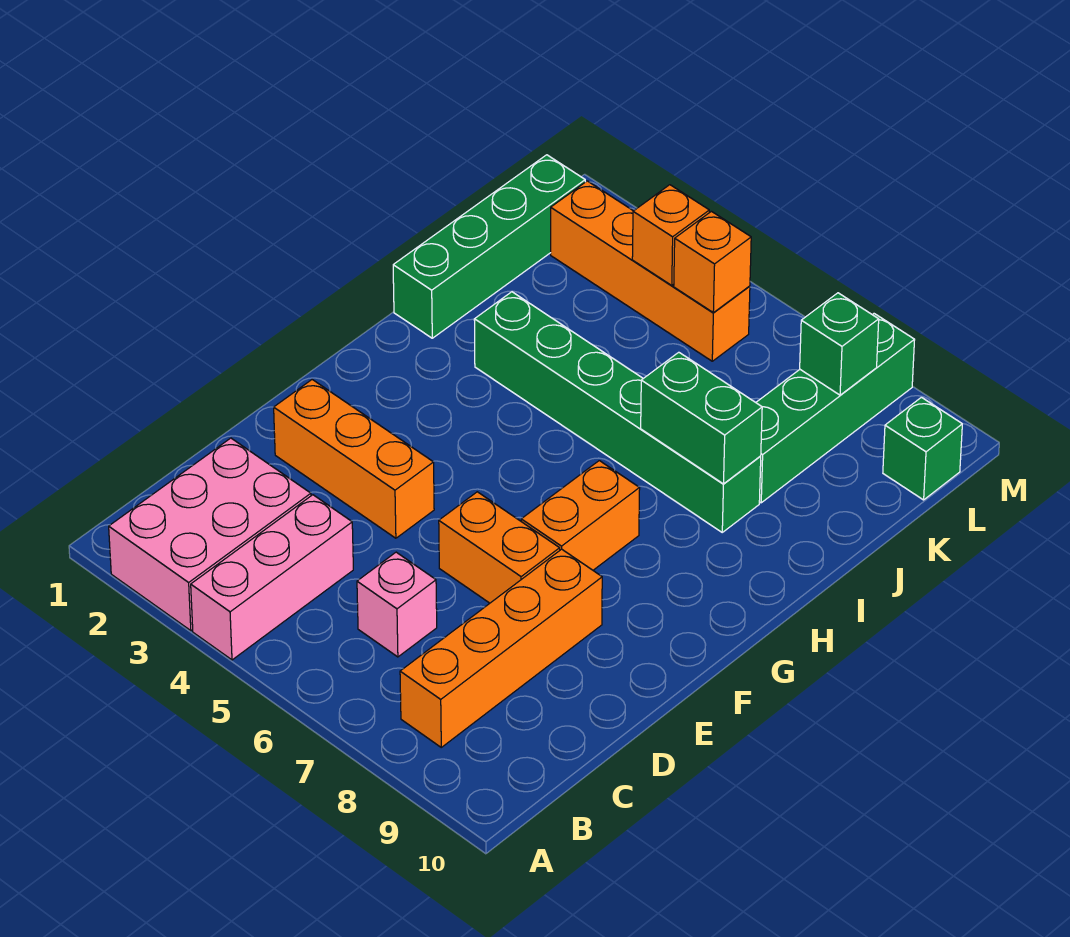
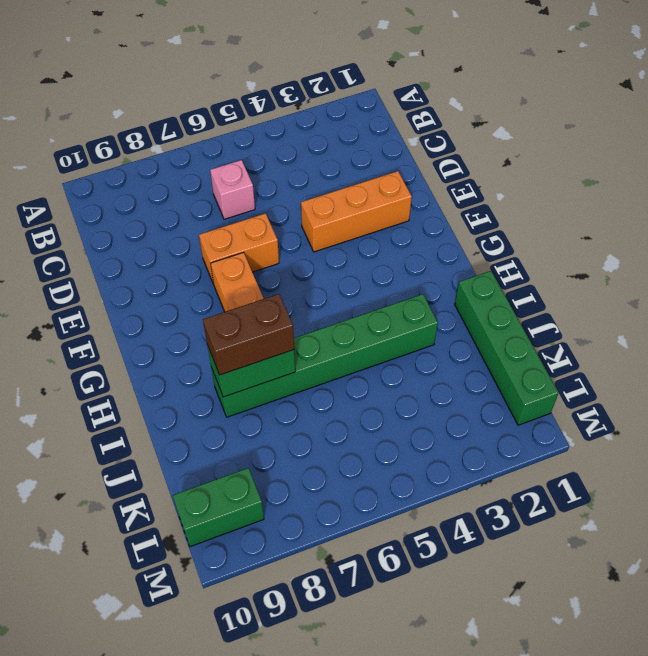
brown brick I7:I8 level 3 -> none
green brick L9:L10 level 1 -> green brick L10 level 1
none -> pink brick A2:C3 level 1
none -> pink brick A4:C4 level 1
none -> orange brick B8:E8 level 1

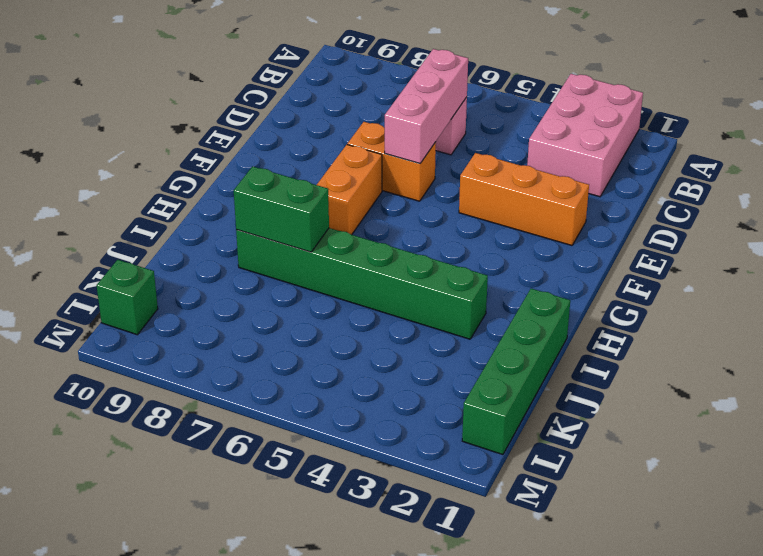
pink brick C6:E6 level 2 -> pink brick A4:C4 level 1
none -> orange brick B8:E8 level 1
none -> green brick J8:M8 level 1
none -> orange brick L2:L5 level 1

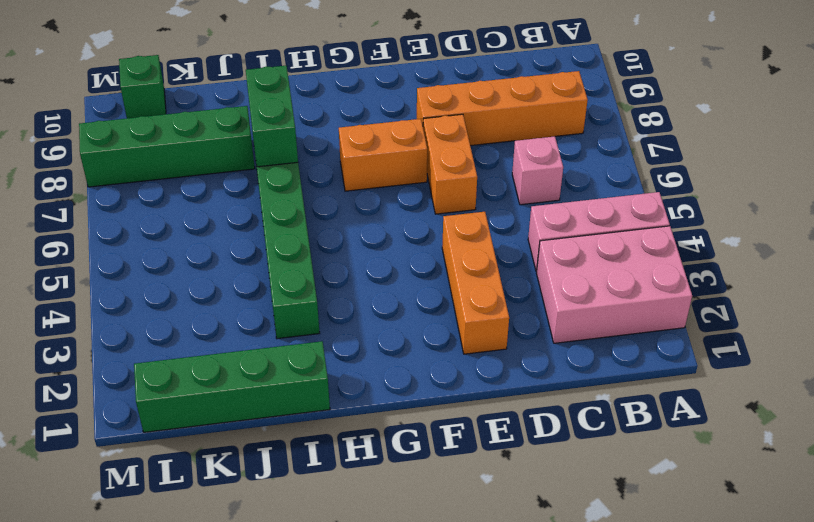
none -> orange brick L2:L5 level 1
none -> orange brick L4 level 2
none -> orange brick L5 level 2

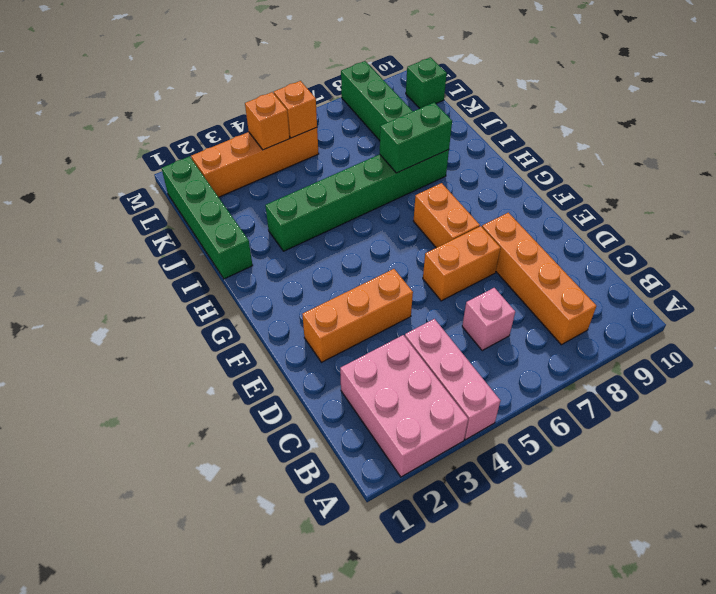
none -> green brick L8 level 2

